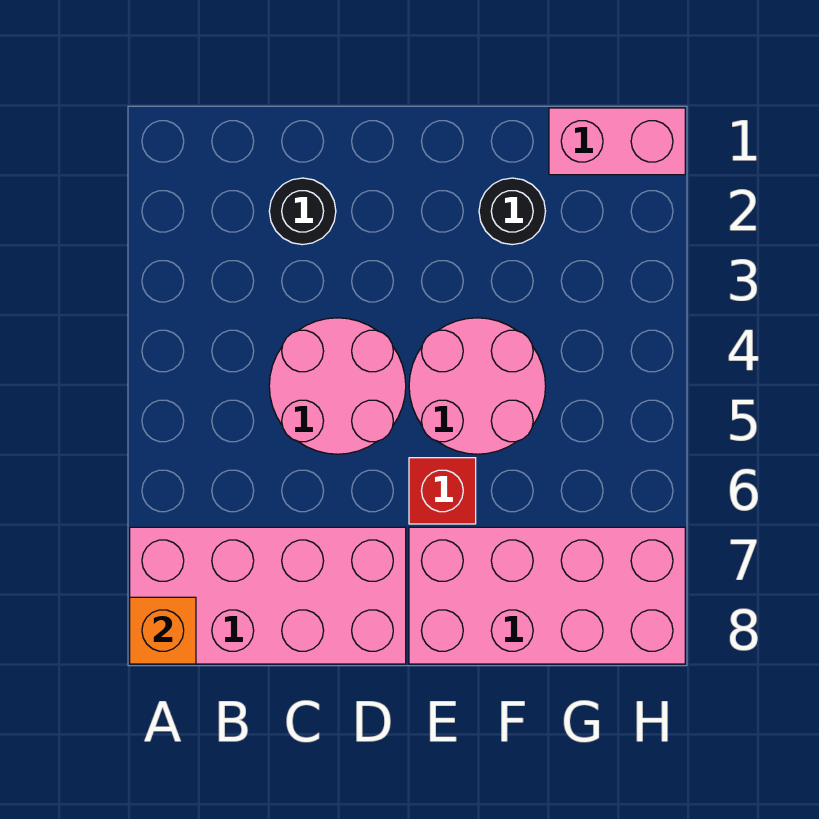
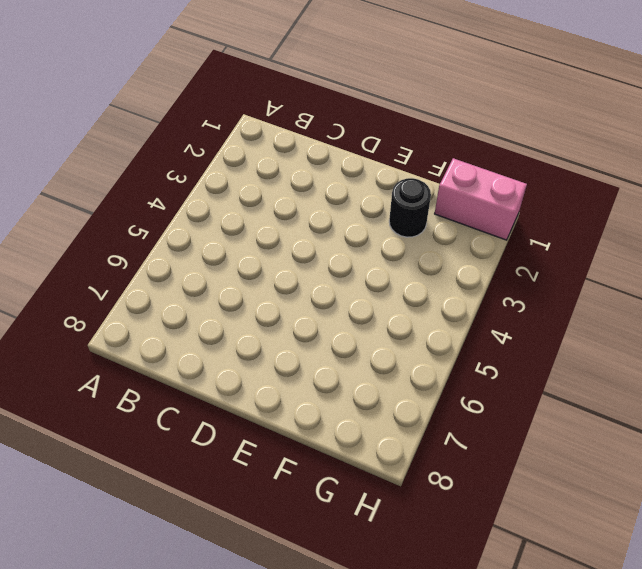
none -> pink brick A7:D8 level 1
none -> black round brick C2 level 1

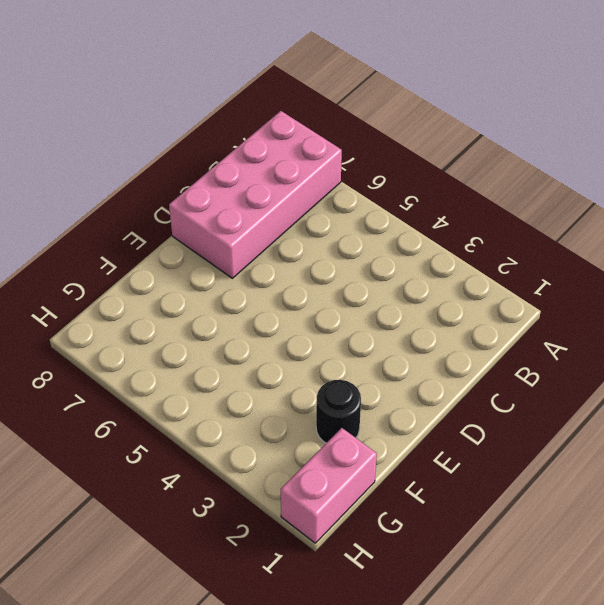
none -> black round brick C2 level 1
none -> pink round brick C4:D5 level 1

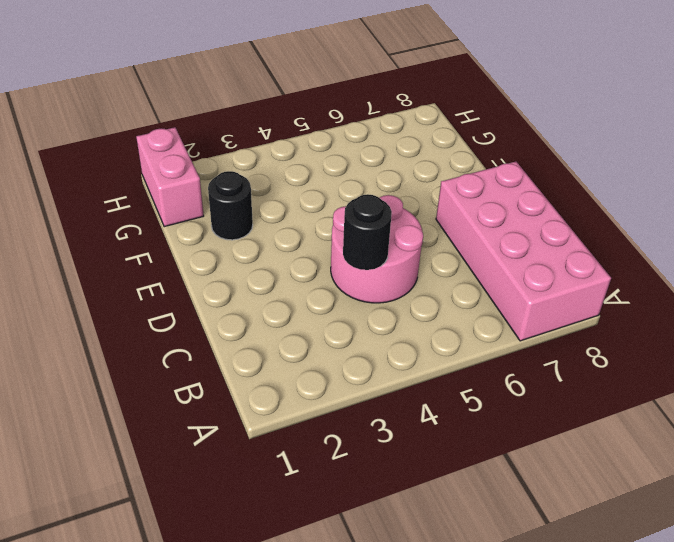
black round brick C4 level 2 -> black round brick C2 level 1
none -> pink round brick E4:F5 level 1
none -> red brick E6 level 1

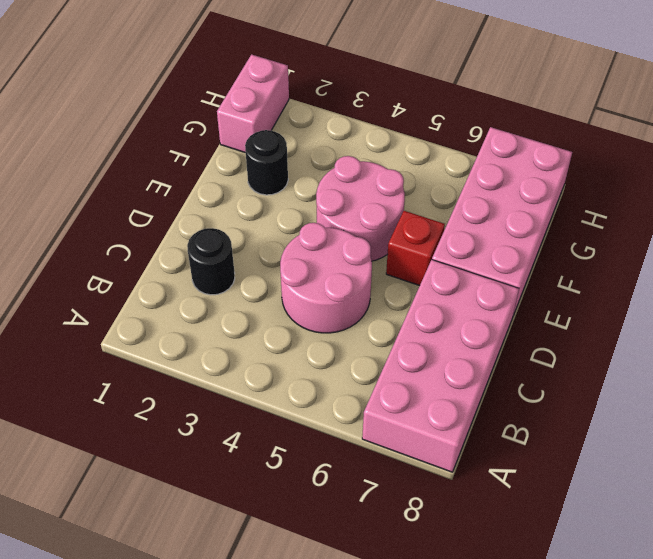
none -> orange brick A8 level 2

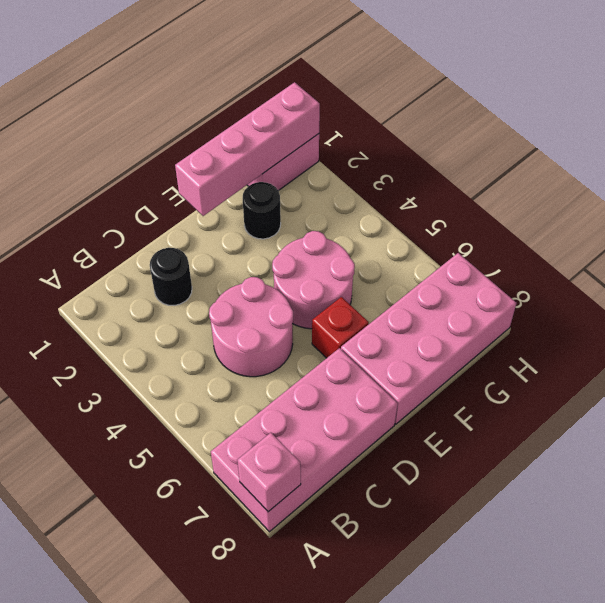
pink brick A8 level 2 -> orange brick A8 level 2
pink brick E1:H1 level 2 -> none

